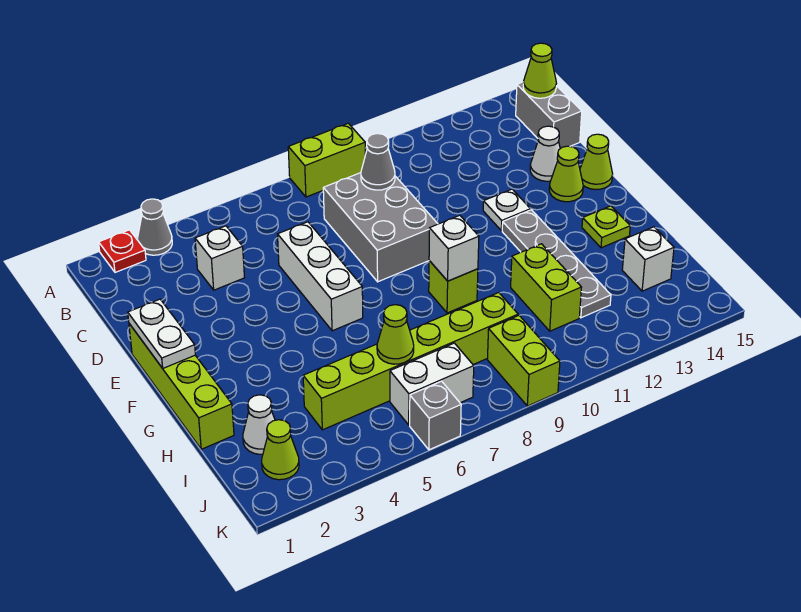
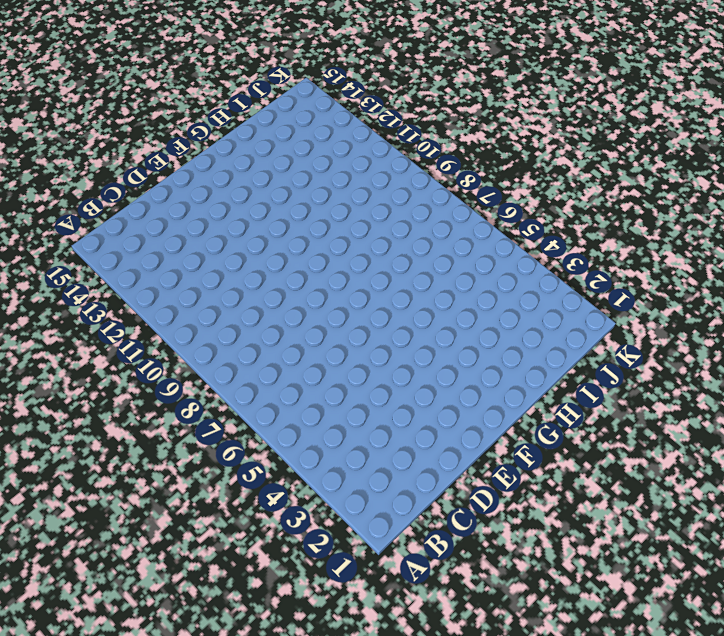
none -> red plate A2 level 1
none -> grey cone A3 level 1
none -> lime brick A8:A9 level 1

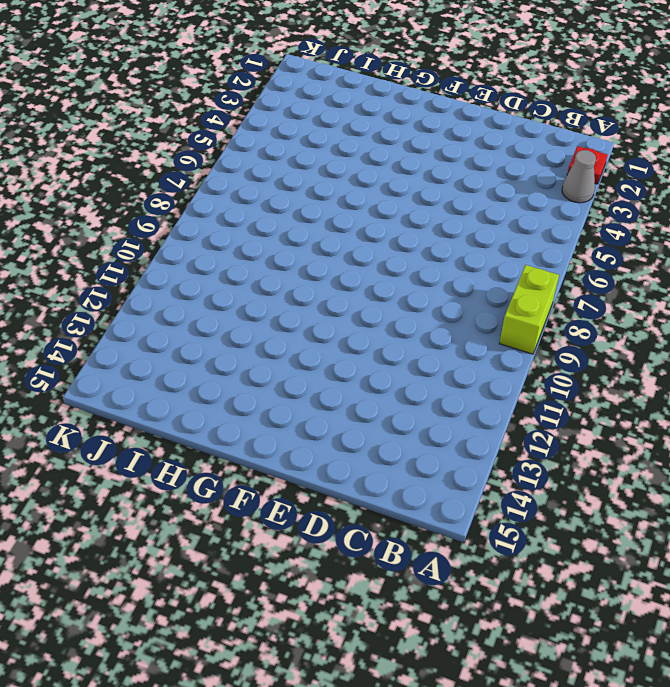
none -> grey brick B15:C15 level 1
none -> white brick C4 level 1
none -> grey brick C8:E9 level 1

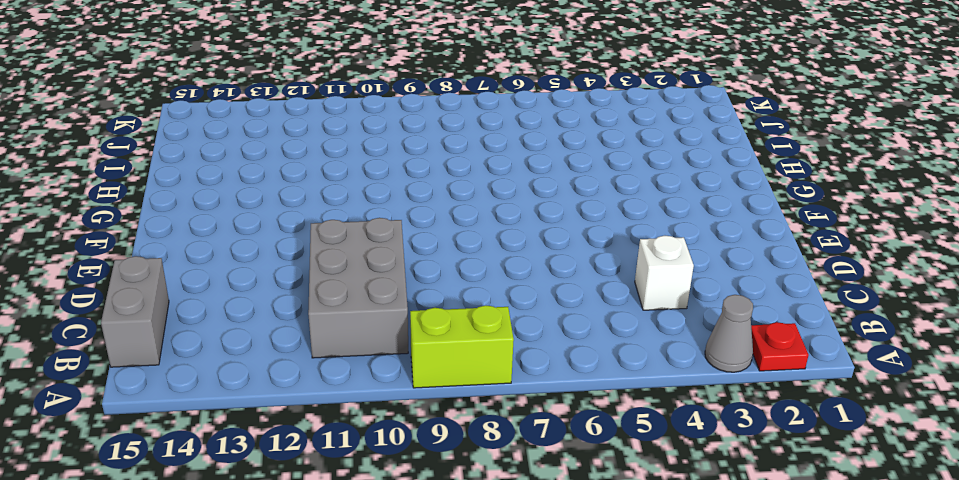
grey brick B10:D11 level 1 -> grey brick C8:E9 level 1
none -> white brick D6:F6 level 1
none -> white cone D14 level 1
none -> lime brick E1:H1 level 1

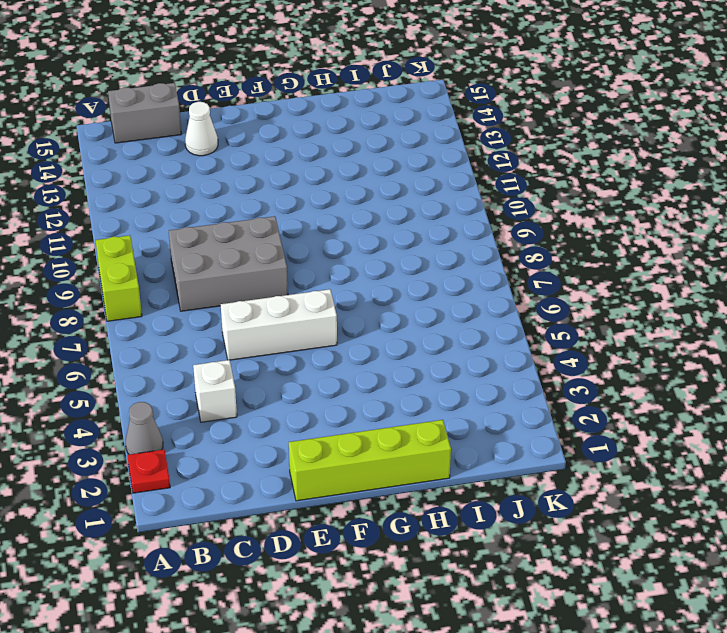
none -> white plate E12 level 1
none -> lime cone E14 level 1
none -> lime cone E15 level 1

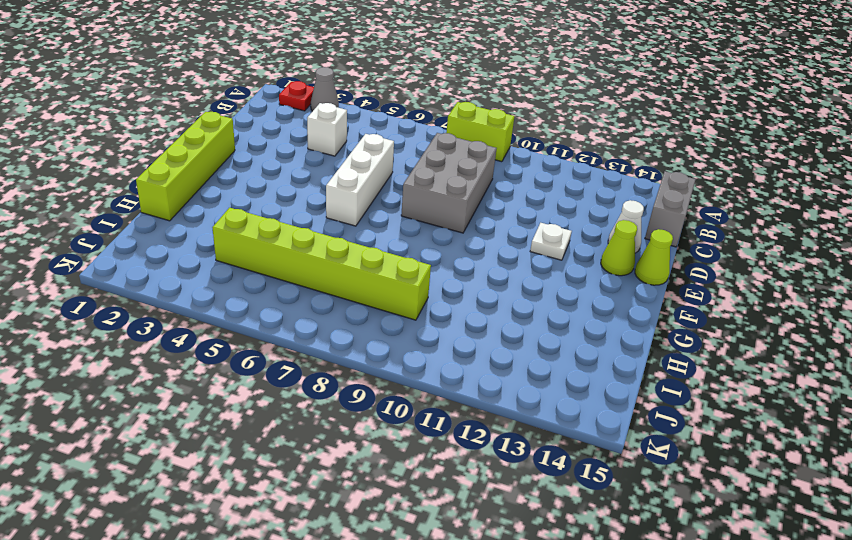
none -> grey plate F12:I12 level 1
none -> lime brick G9 level 1
none -> lime plate G14 level 1

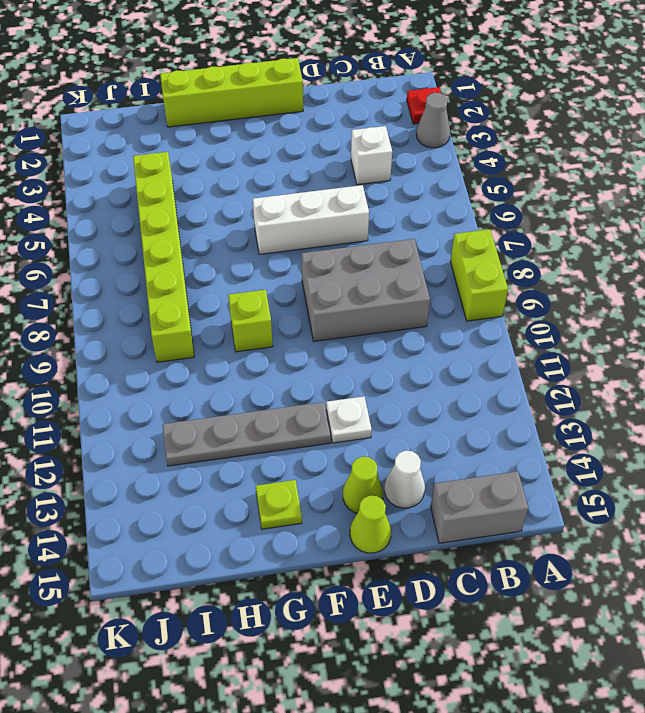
none -> lime brick H11:I11 level 1
none -> white cone I2 level 1
none -> white brick I14 level 1

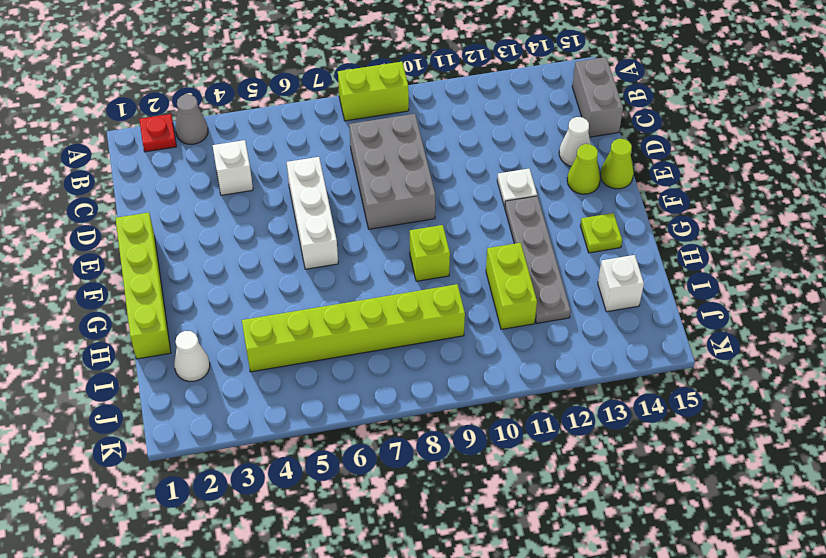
none -> lime cone J2 level 1
none -> white brick J6:J7 level 1
none -> lime brick J9:K9 level 1

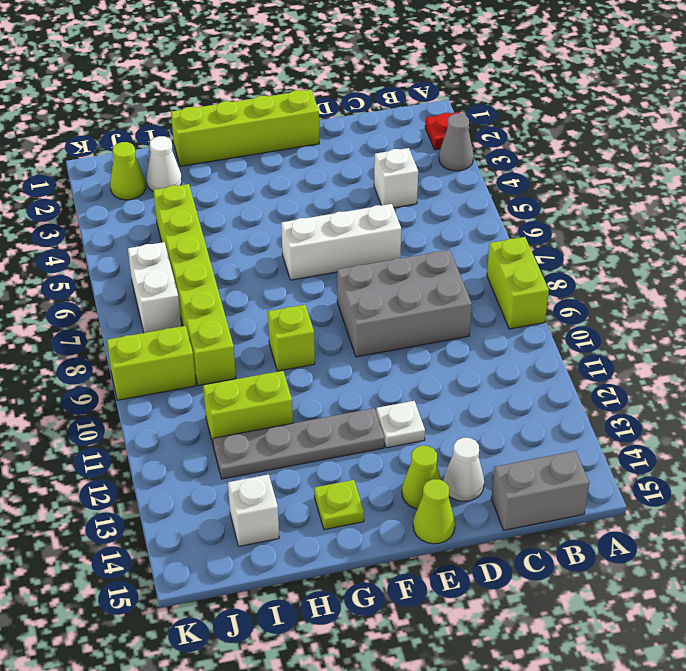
none -> grey brick K6 level 1
none -> lime cone B15 level 2
none -> grey cone C9 level 2

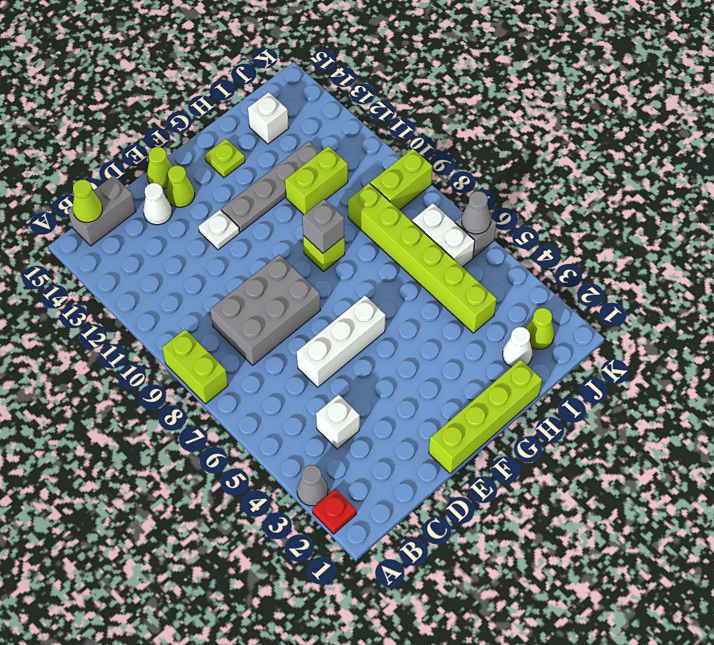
grey brick G9 level 2 -> white brick G9 level 2
grey cone K6 level 2 -> grey cone C9 level 2
none -> white plate E1:F1 level 2
none -> lime cone I6 level 2

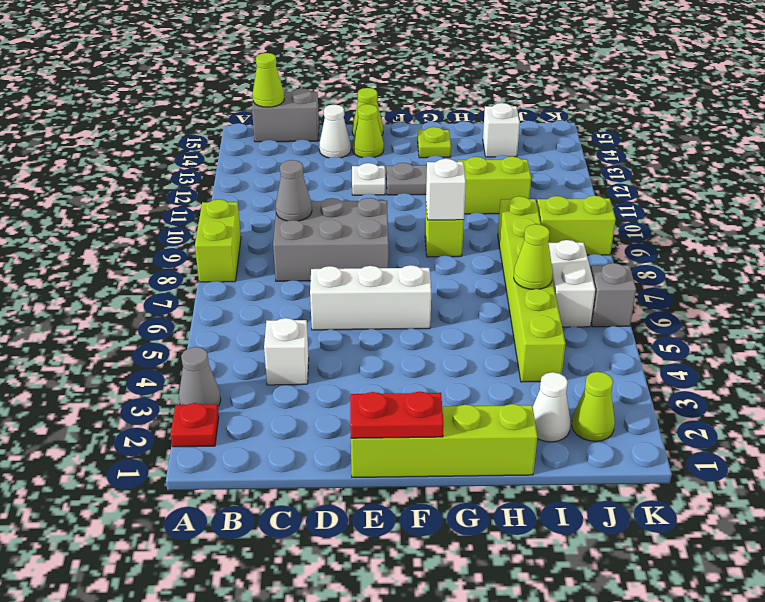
red plate E1:F1 level 2 -> white plate E1:F1 level 2

